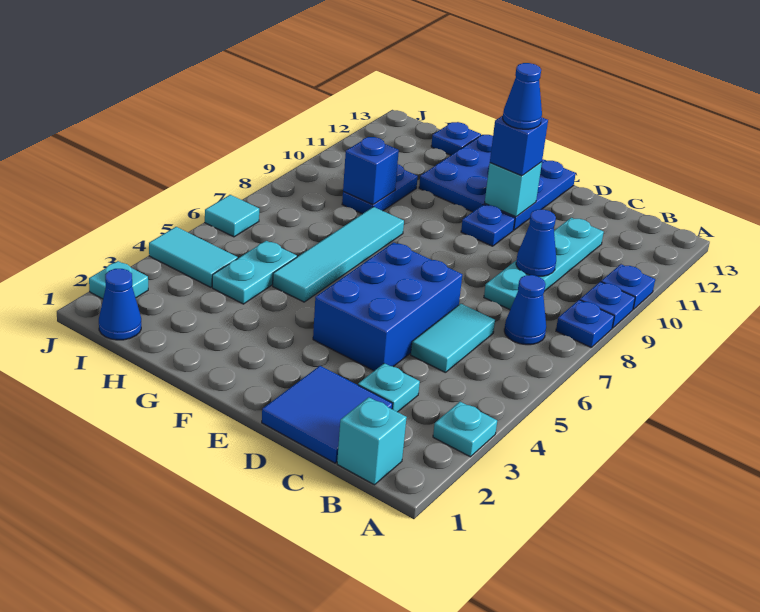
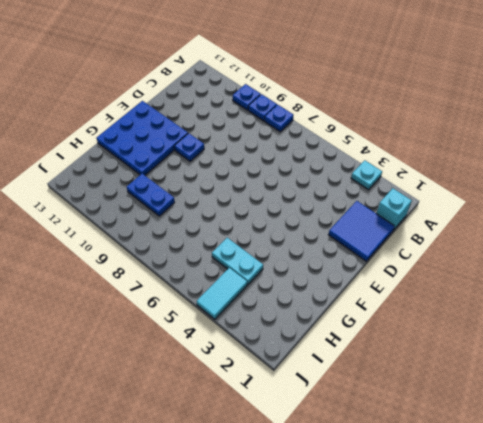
none -> blue cone B7 level 1
none -> cyan plate C3 level 1
none -> cyan tile C5:C6 level 1

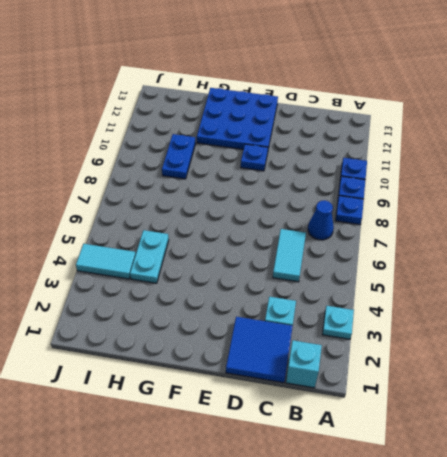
none -> cyan plate C8:C11 level 1
none -> blue brick D4:E6 level 1
none -> cyan tile G5:G8 level 1

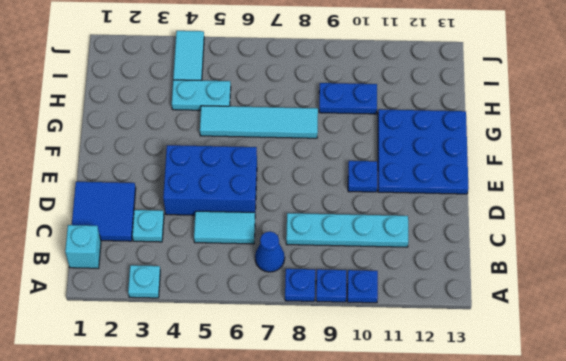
none -> blue plate H13 level 1
none -> blue cone I1 level 1
none -> cyan plate J2 level 1

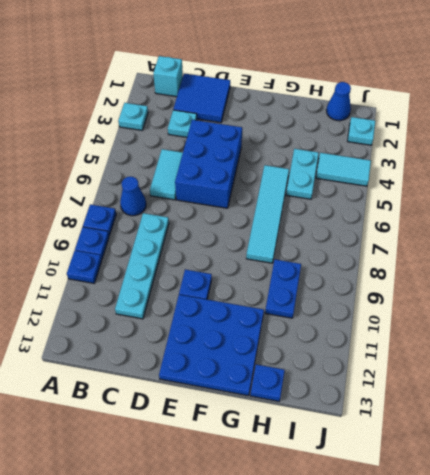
none -> cyan tile J6 level 1
none -> blue cone C9 level 2
none -> cyan brick E11 level 2

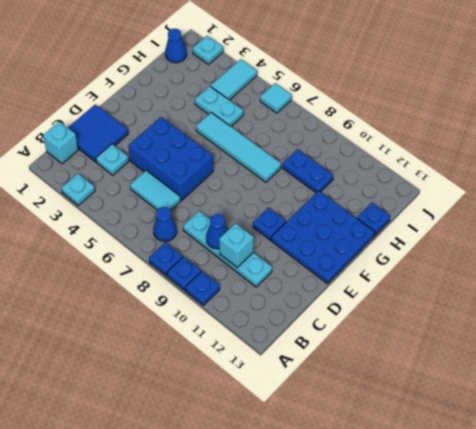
cyan brick C10 level 2 -> cyan brick E11 level 2
none -> blue brick H9 level 2
none -> blue brick E11 level 3
none -> blue cone E11 level 4

